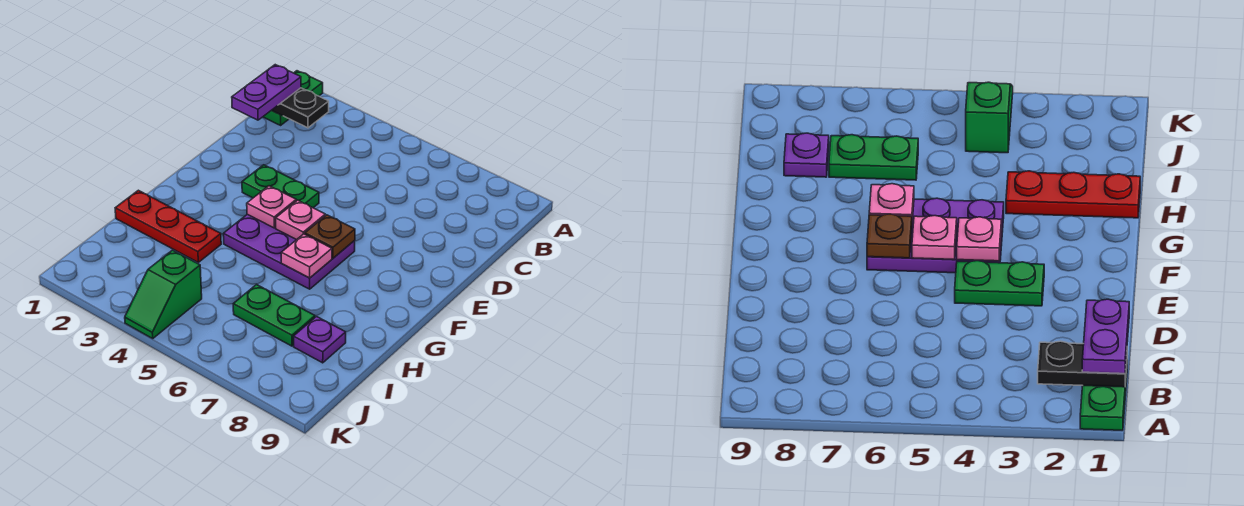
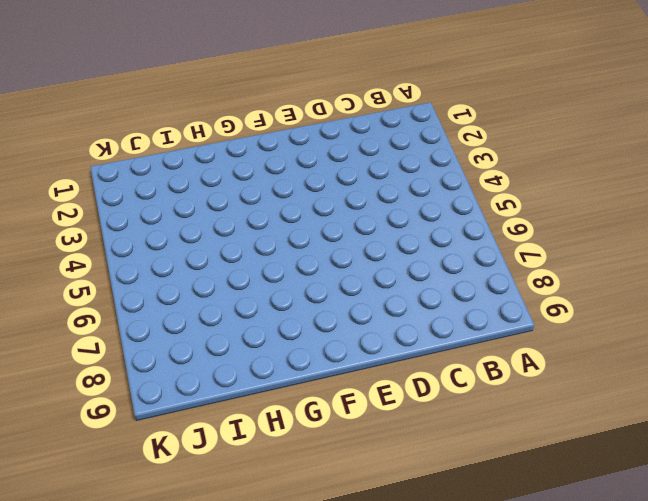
none -> green plate A1:B1 level 1
none -> green plate E3:E4 level 1
none -> purple plate F4:G6 level 1

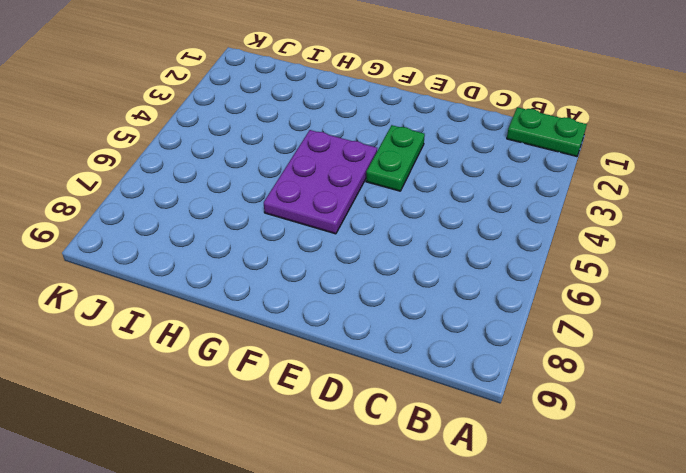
none -> red plate H1:H3 level 1
none -> green plate I6:I7 level 1
none -> purple plate I8 level 1

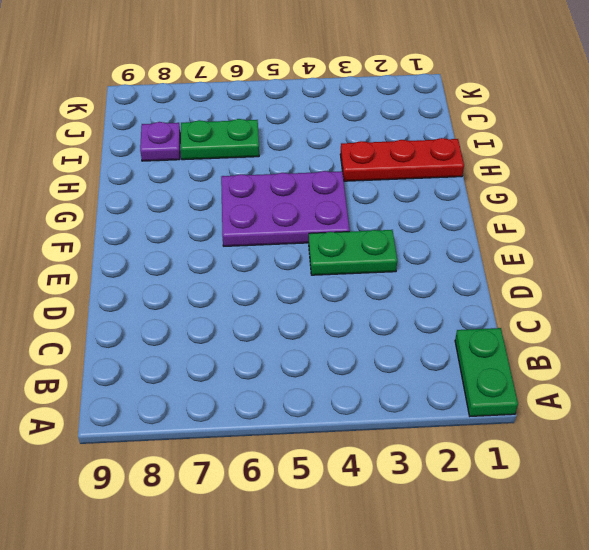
none -> green slope J4:K4 level 1 top J
none -> black plate B1:B2 level 2
none -> pink plate F4 level 2

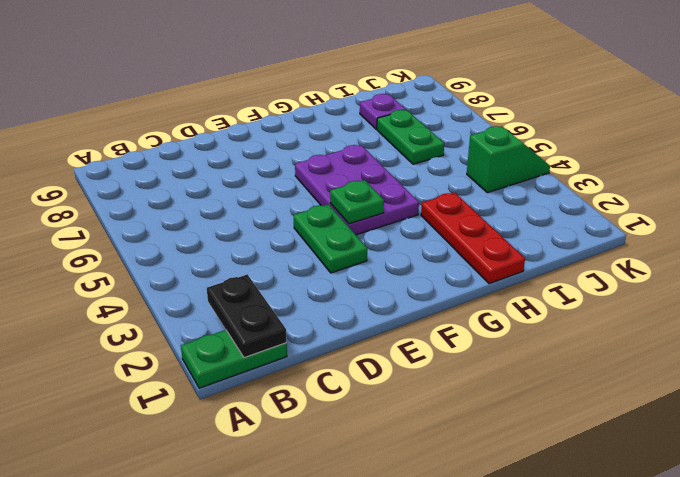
green plate F4 level 2 -> pink plate F4 level 2
none -> pink plate F5 level 2
none -> brown plate F6 level 2
none -> pink plate G6 level 2

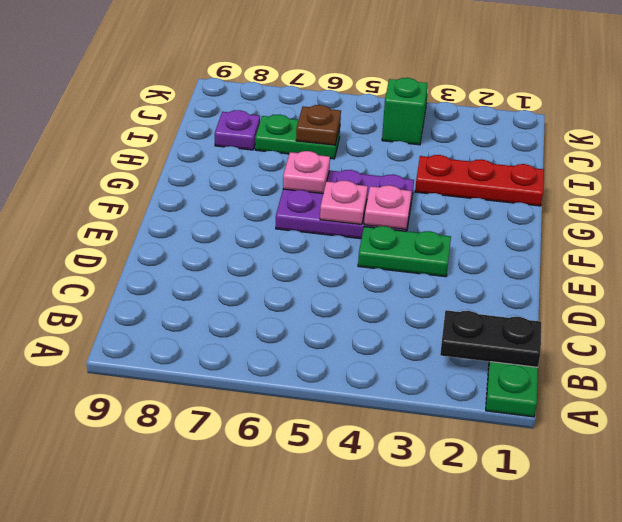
brown plate I6 level 2 -> brown plate F6 level 2
none -> purple plate B1:C1 level 3

